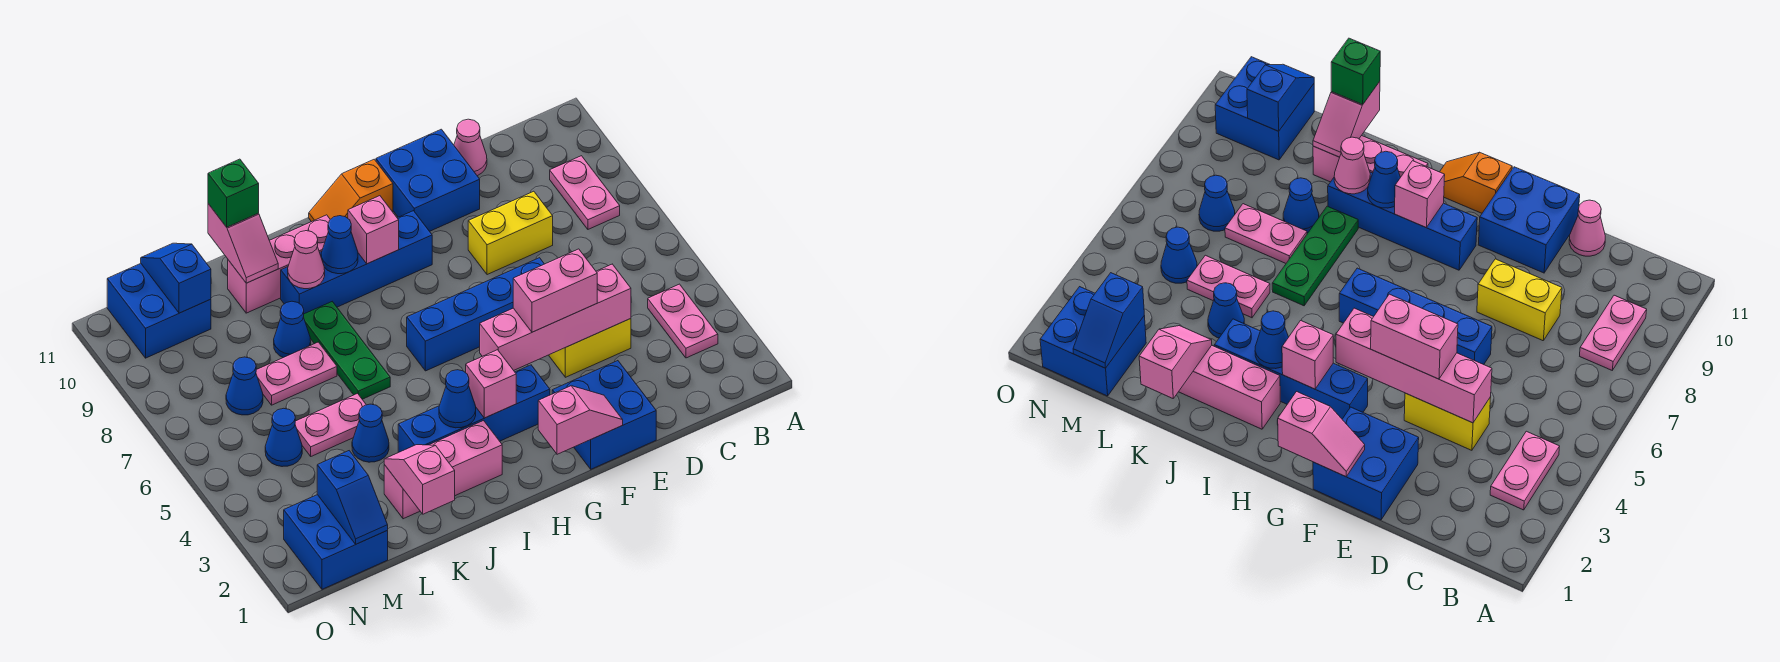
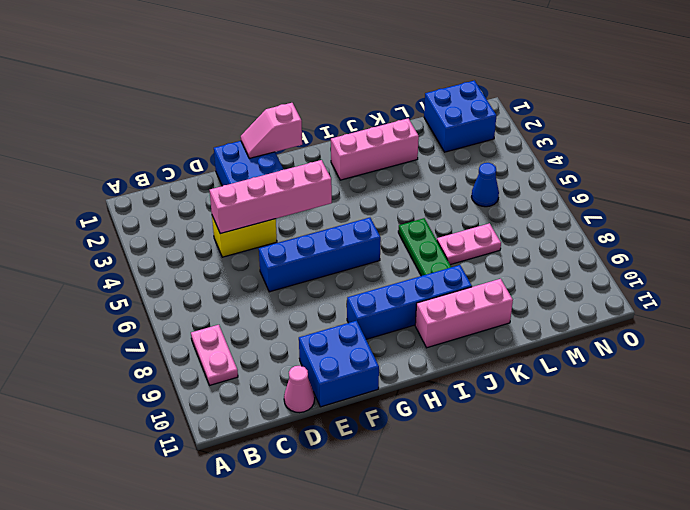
none -> pink plate B3:B4 level 1
none -> yellow brick D8:E8 level 1
none -> blue brick G3:J3 level 1
none -> orange slope G11:H11 level 1 top G

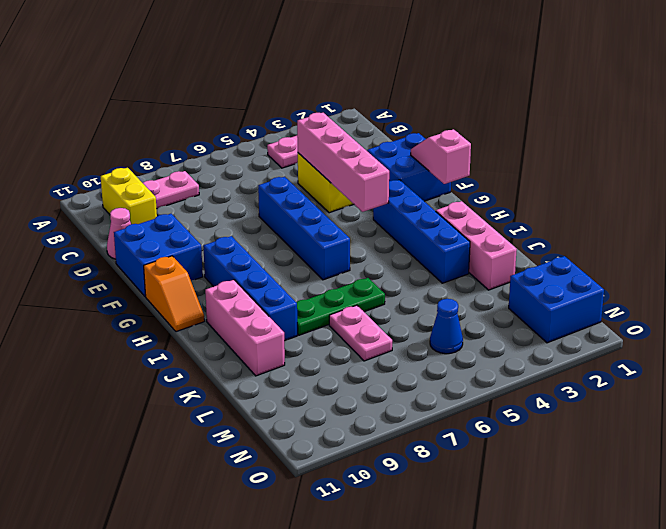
yellow brick B10:C10 level 1 -> yellow brick D8:E8 level 1
none -> blue cone K4 level 1
none -> pink plate K5:L5 level 1
none -> blue cone K8 level 1
none -> blue cone M7 level 1

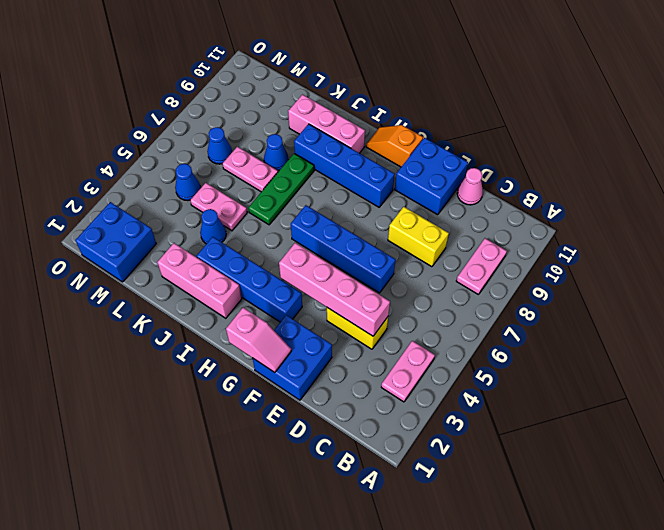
none -> blue brick M10:N11 level 1
none -> pink brick H3 level 2
none -> pink brick H9 level 2
none -> blue cone I3 level 2

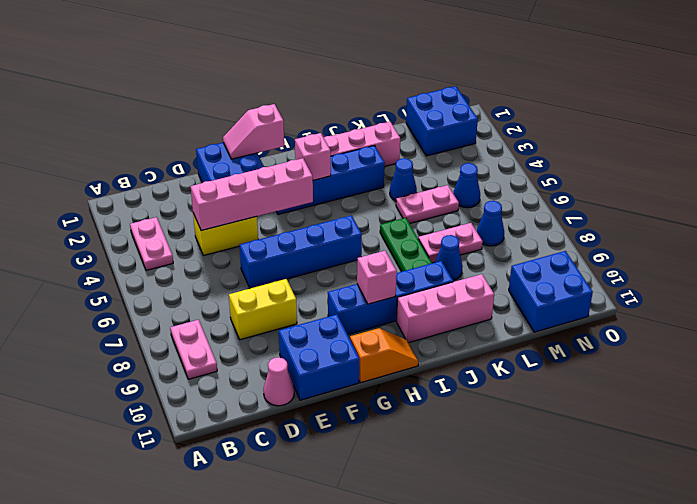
none -> blue cone I3 level 2
none -> blue cone I9 level 2
none -> pink cone J9 level 2
none -> pink slope K1:K2 level 2 top 1

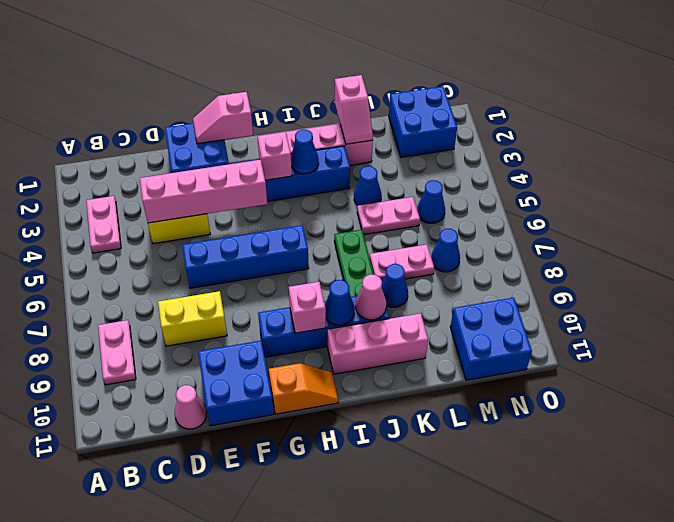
none -> pink slope K10:K11 level 2 top 11
none -> blue slope M1:M2 level 2 top 2
none -> blue slope M10:M11 level 2 top 10
none -> pink brick E4:F4 level 3

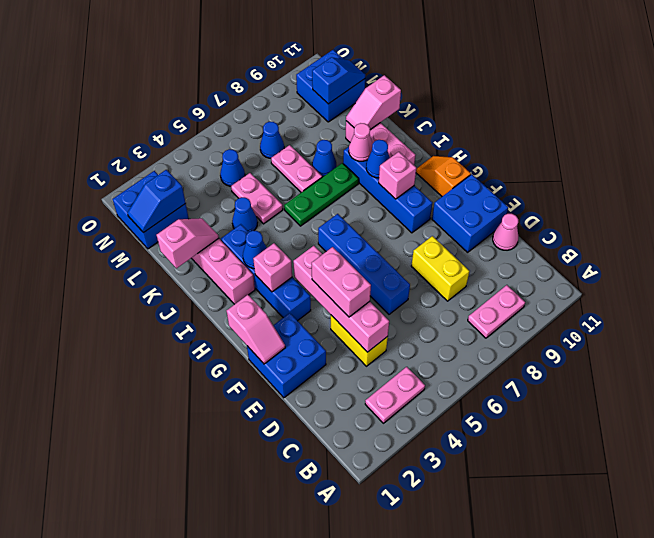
none -> green brick K11 level 3

